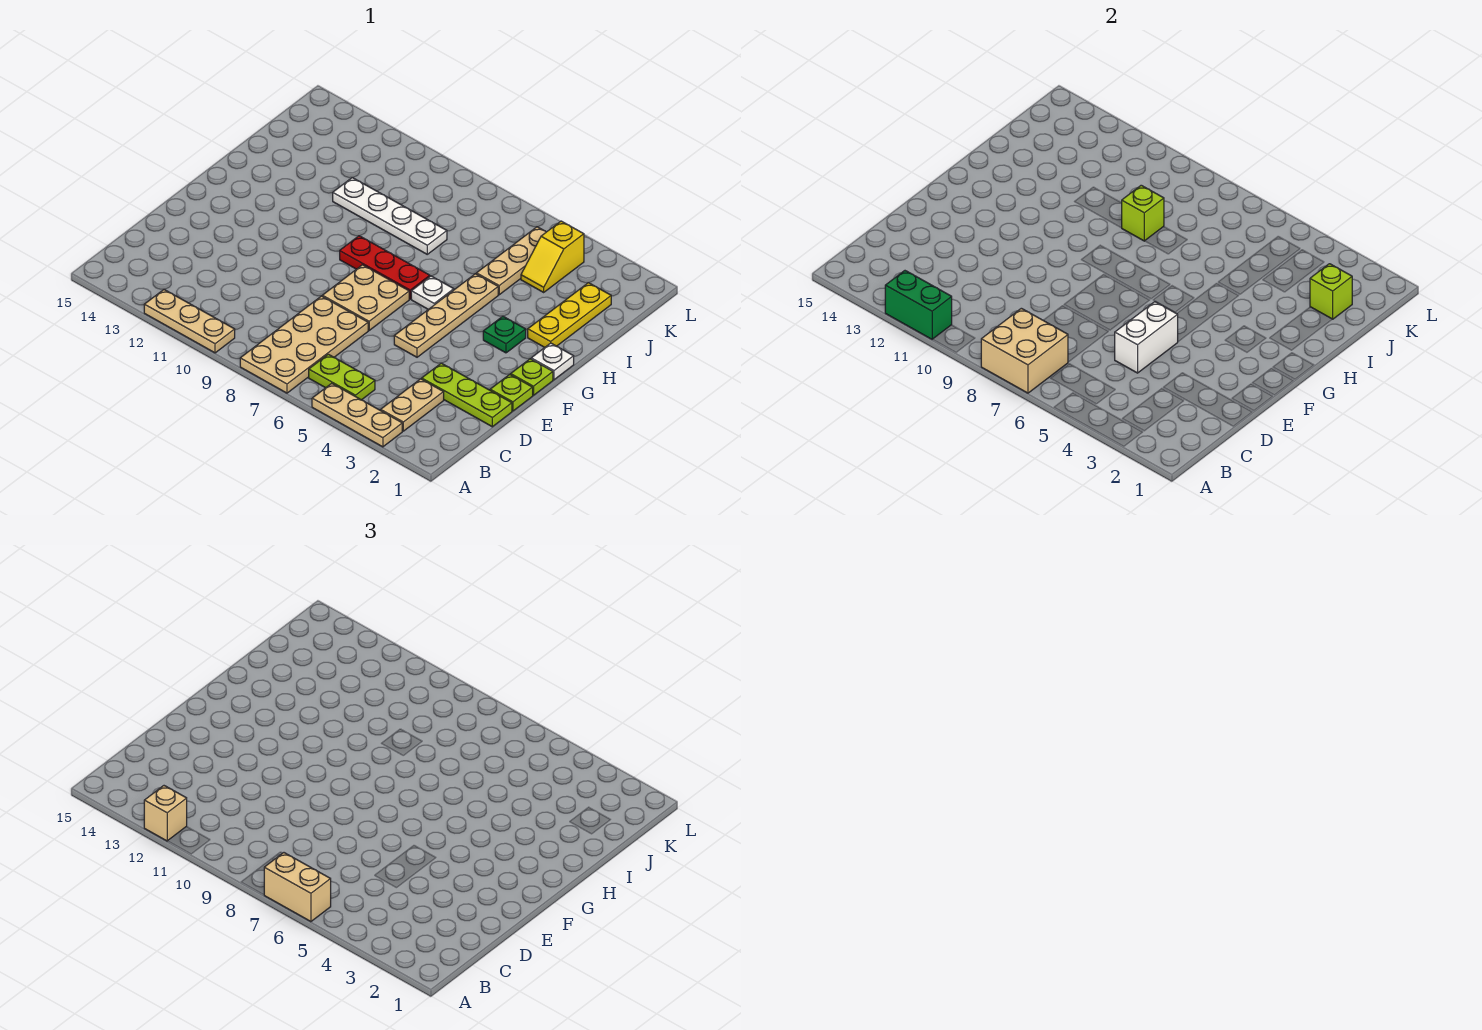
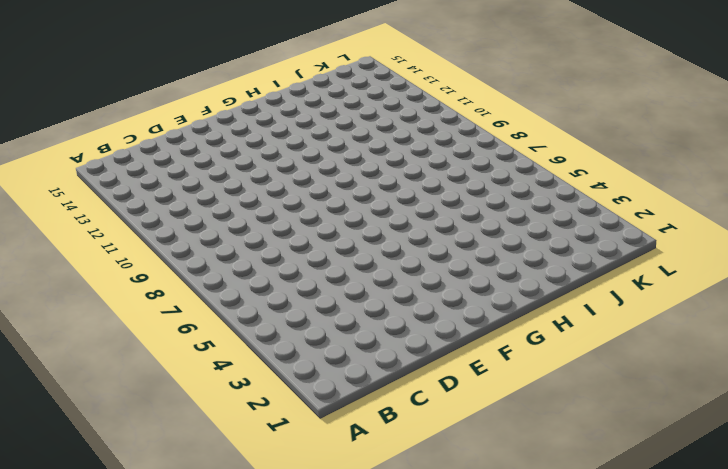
none -> tan plate A3:A5 level 1
none -> tan plate A7:D8 level 1
none -> tan plate A10:A12 level 1

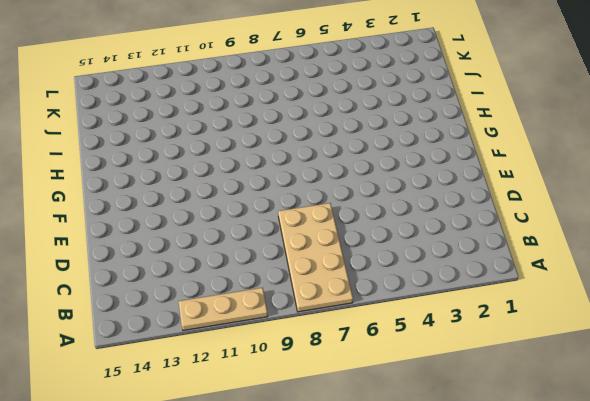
none -> tan plate A3:A5 level 1
none -> tan plate B3:C3 level 1
none -> lime plate B5:B6 level 1

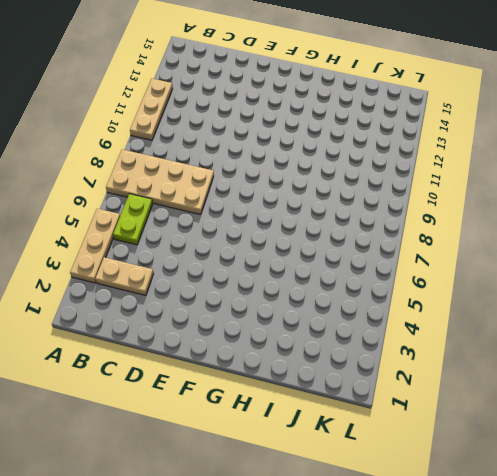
none -> lime plate D1:D3 level 1
none -> lime plate E1 level 1
none -> tan plate E5:H5 level 1

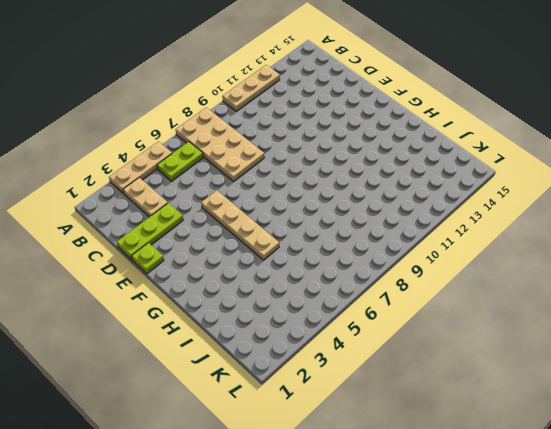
none -> tan plate E7:F8 level 1
none -> lime plate F1 level 1
none -> white plate G1 level 1

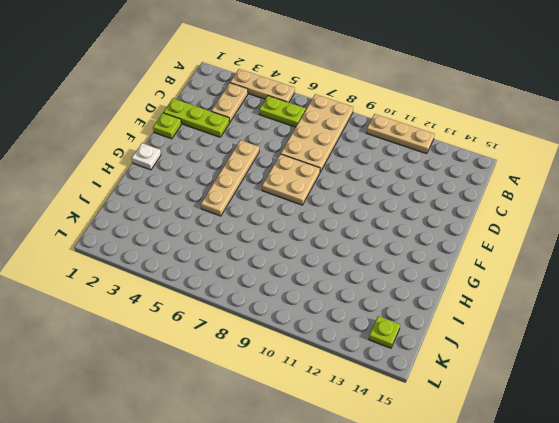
lime plate K14 level 1 -> lime plate F1 level 1
none -> green plate G3 level 1
none -> white plate G6 level 1
none -> red plate G7:G9 level 1

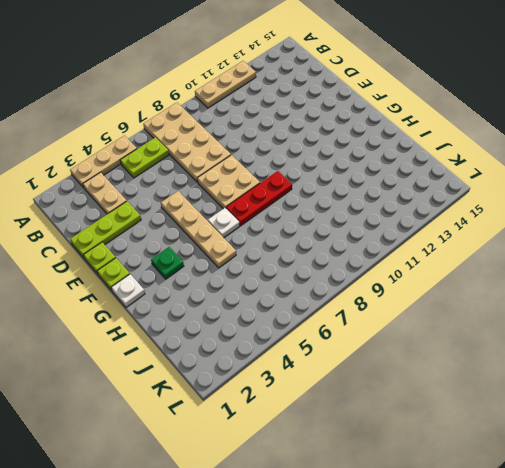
none -> yellow plate H2:J2 level 1
none -> tan plate I5:K5 level 1
none -> white plate I8:I11 level 1

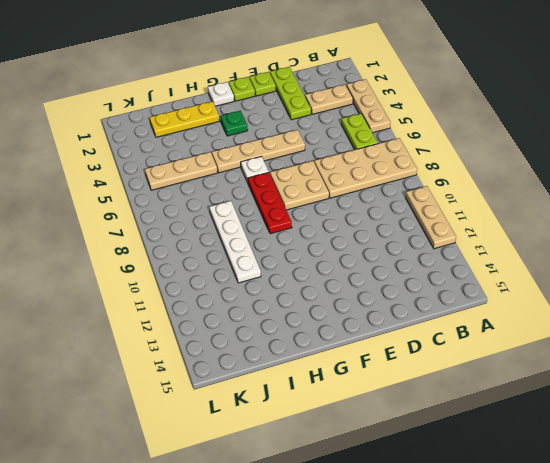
none -> yellow slope J4:K4 level 1 top K
none -> tan brick A7:B8 level 2
none -> green brick A11:A12 level 2

